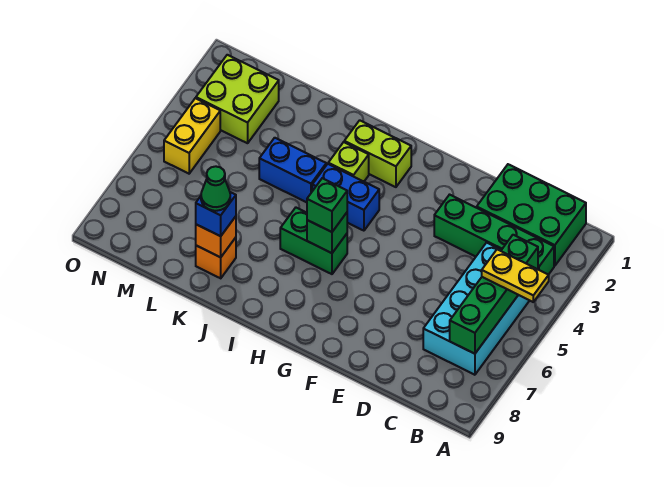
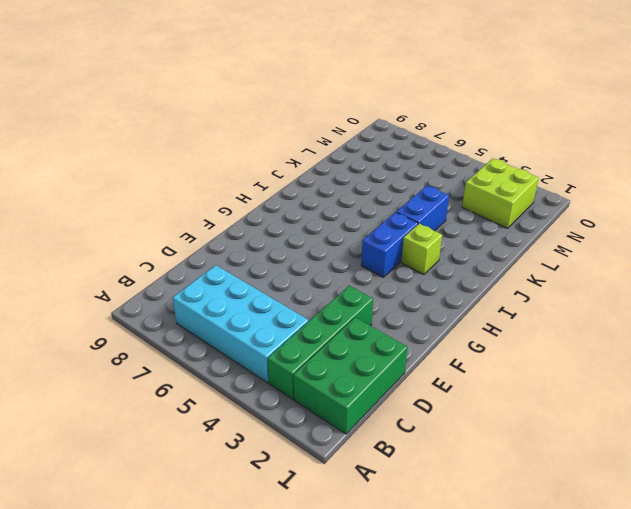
none -> lime brick H2:I2 level 1
none -> green brick H6:I6 level 1
none -> orange brick K8 level 1

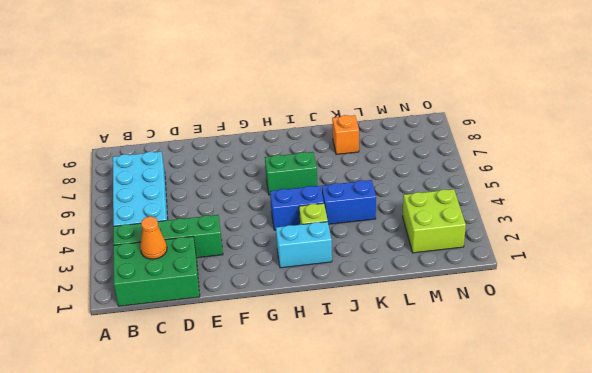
orange cone C2 level 2 -> none
cyan brick H2:I2 level 1 -> lime brick H2:I2 level 1
none -> yellow brick N4:N5 level 1
none -> green brick B4:B7 level 2
none -> green brick H6 level 2

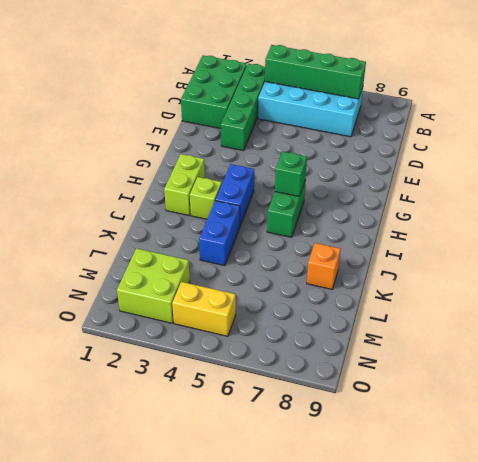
none -> orange brick K8 level 2
none -> yellow plate A5:B5 level 3
none -> green brick H6 level 3

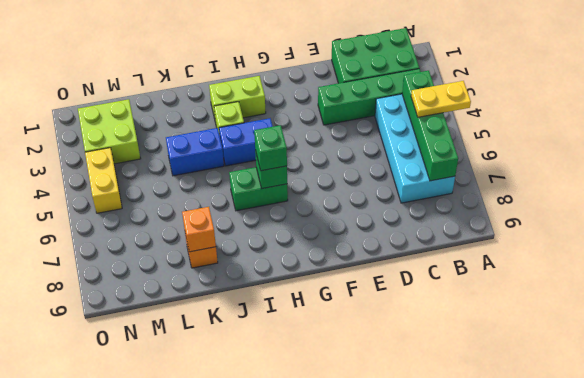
none -> blue brick K8 level 3
none -> green cone K8 level 4

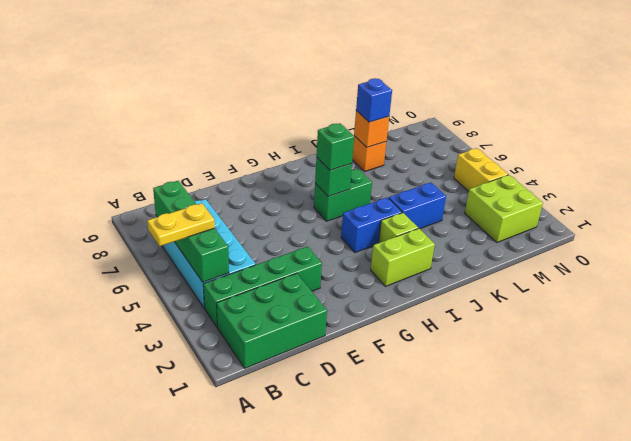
none -> green cone K8 level 4

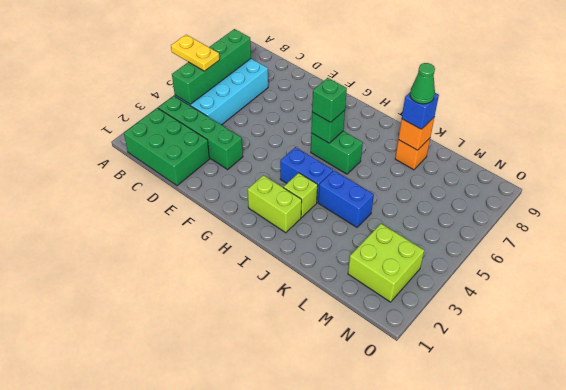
none -> yellow brick N4:N5 level 1

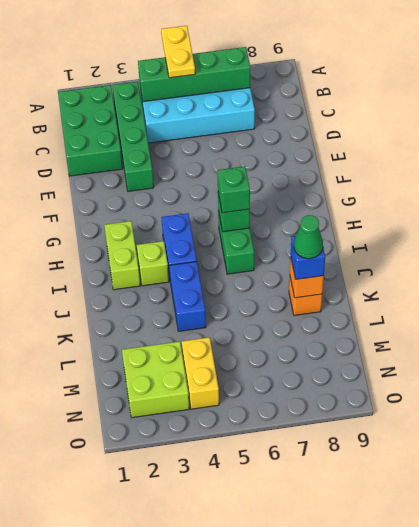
yellow brick M4:N4 level 1 -> yellow brick N4:N5 level 1

